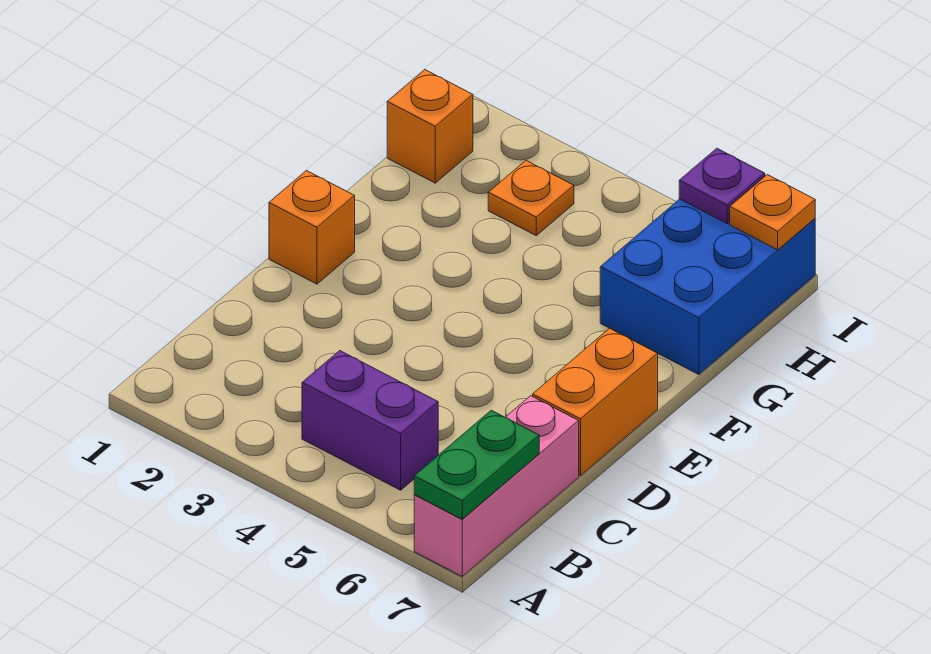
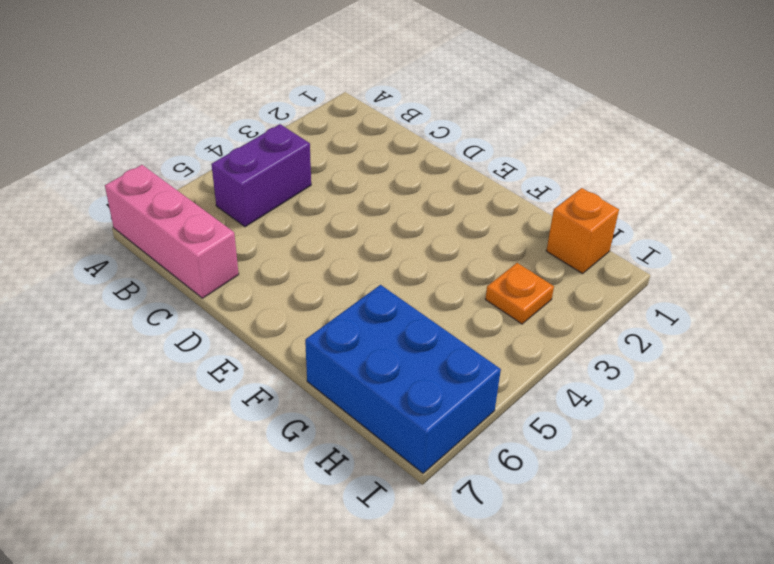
none -> orange brick D7:E7 level 1
none -> orange brick E1 level 1

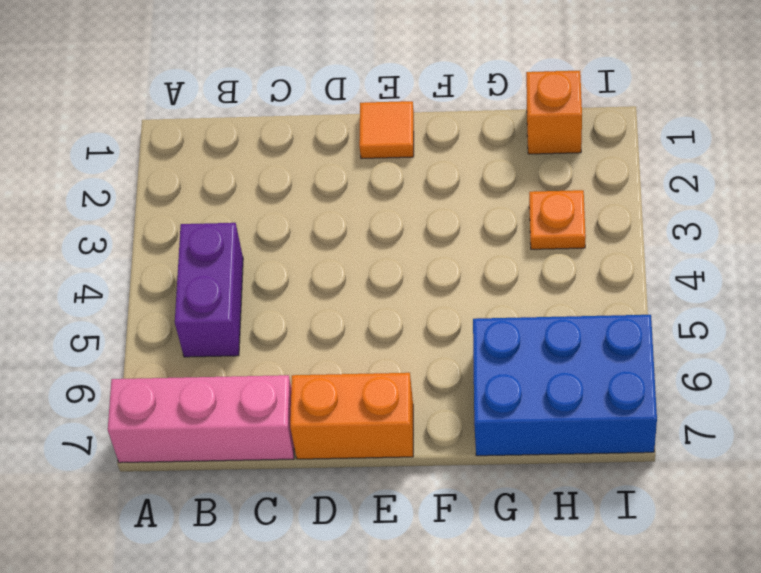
orange tile E1 level 1 -> orange brick E1 level 1
none -> green plate A7:B7 level 2
none -> purple plate I6 level 2

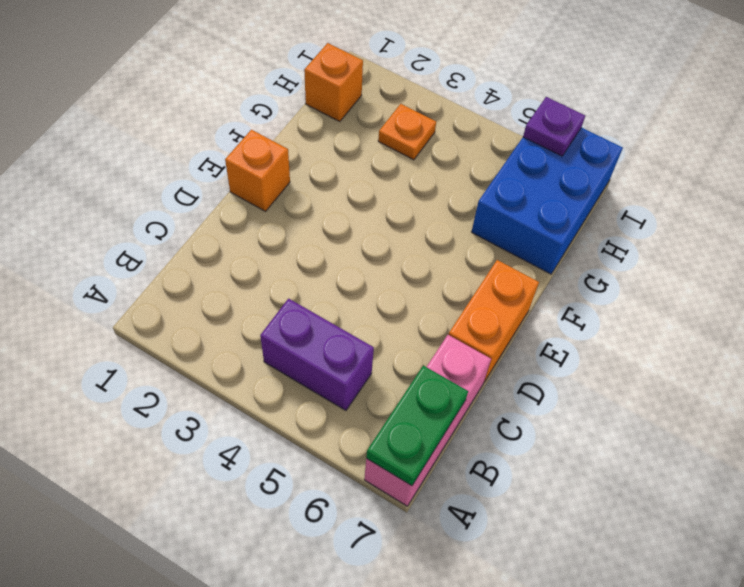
none -> orange plate I7 level 2

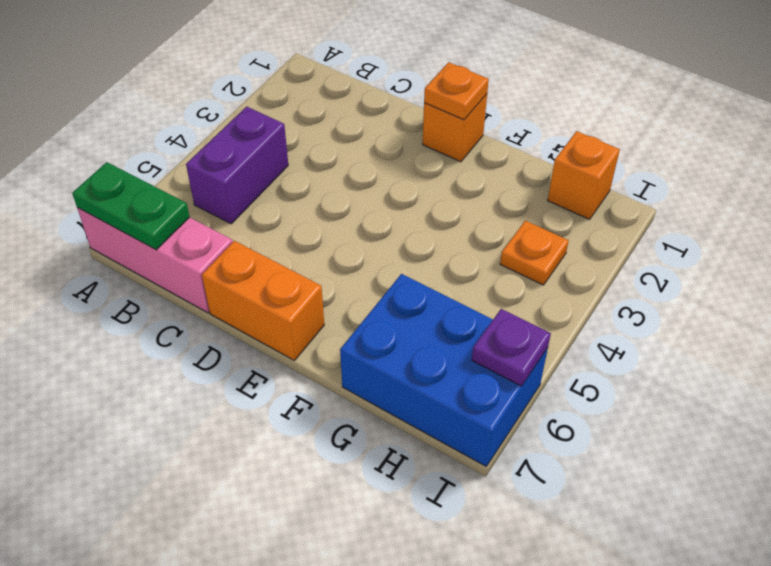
orange plate E1 level 2 -> orange plate I7 level 2

